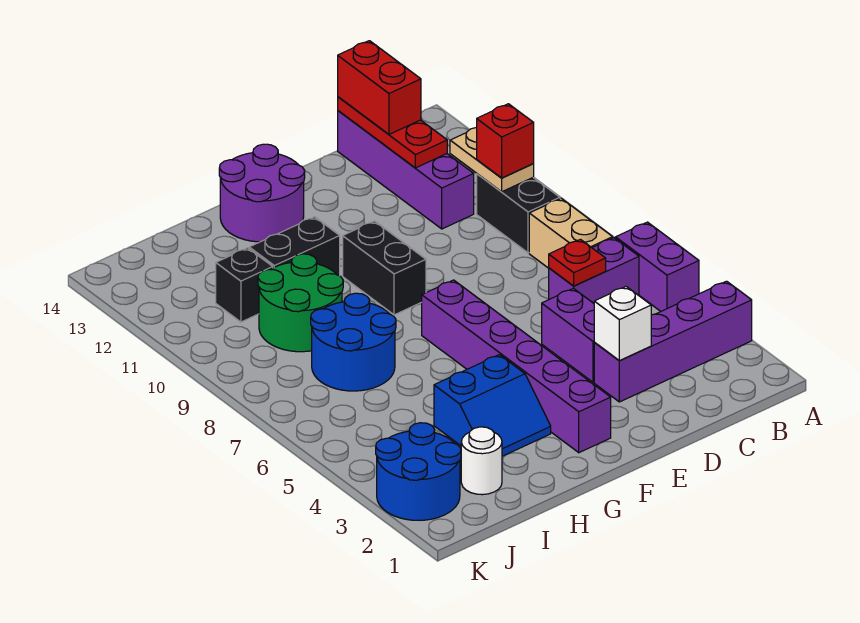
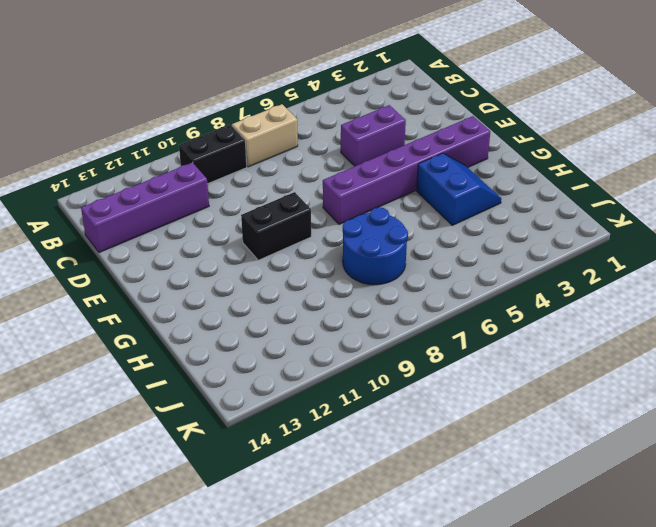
none -> purple brick A3:D3 level 1
none -> purple brick A5:A6 level 1
none -> purple brick B6:C6 level 1

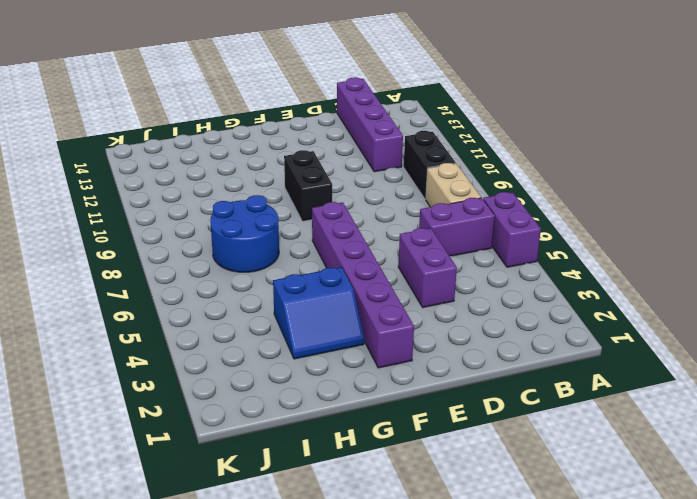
none -> purple brick A3:D3 level 1
none -> purple round brick F13:G14 level 1
none -> black brick G11:H11 level 1

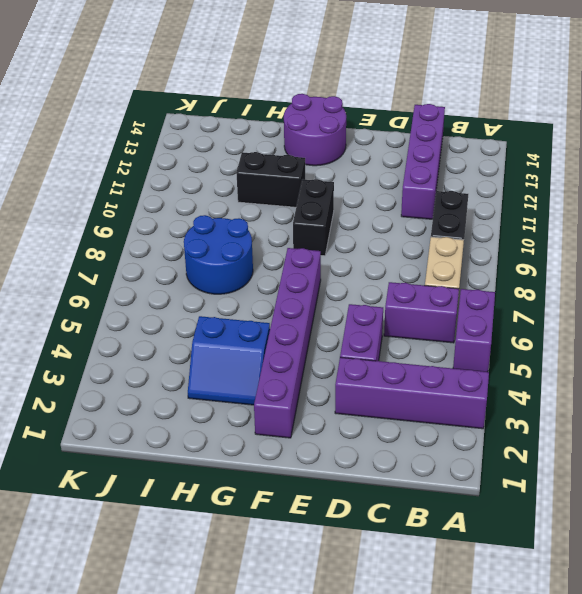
none -> green round brick H9:I10 level 1
none -> white round brick I2 level 1
none -> black brick I11 level 1

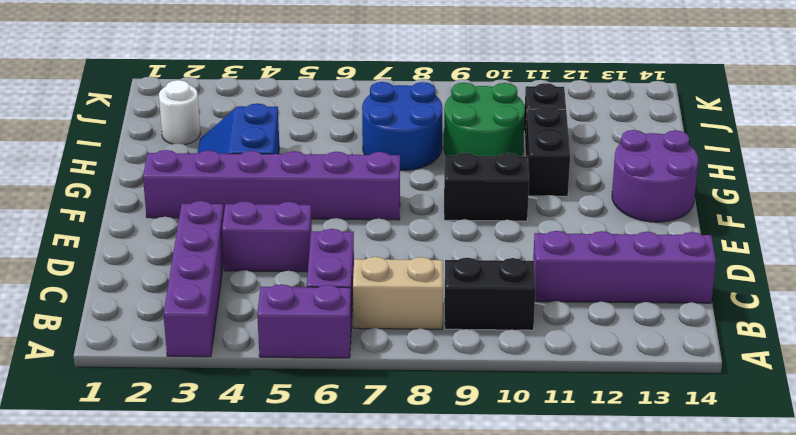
none -> blue round brick J2:K3 level 1
none -> tan plate B10:B11 level 2
none -> red plate C6 level 2

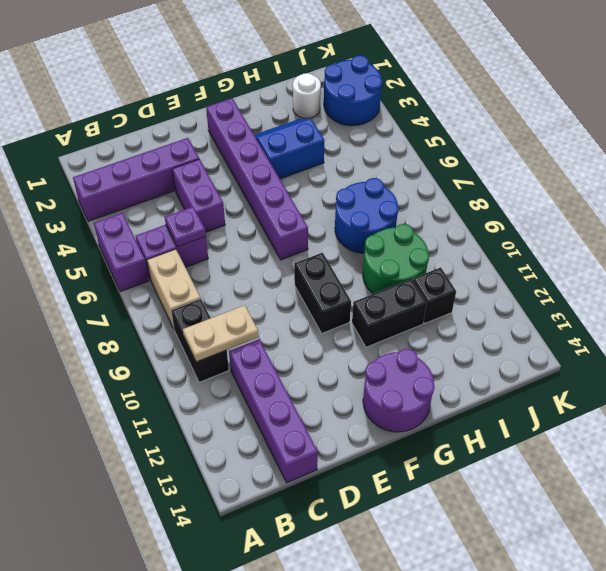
tan plate B10:C10 level 2 -> tan plate B10:B11 level 2
purple plate C6 level 2 -> red plate C6 level 2
none -> red plate C12:C14 level 2
none -> white brick D3 level 2
none -> red brick B10 level 3

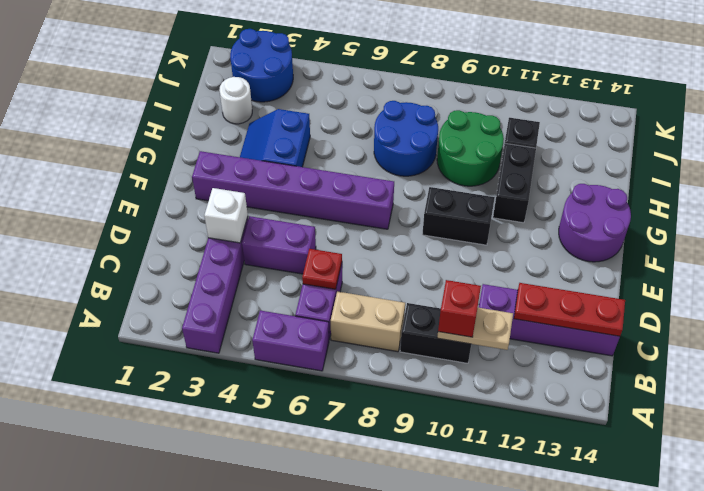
none -> red brick C13:C14 level 3

